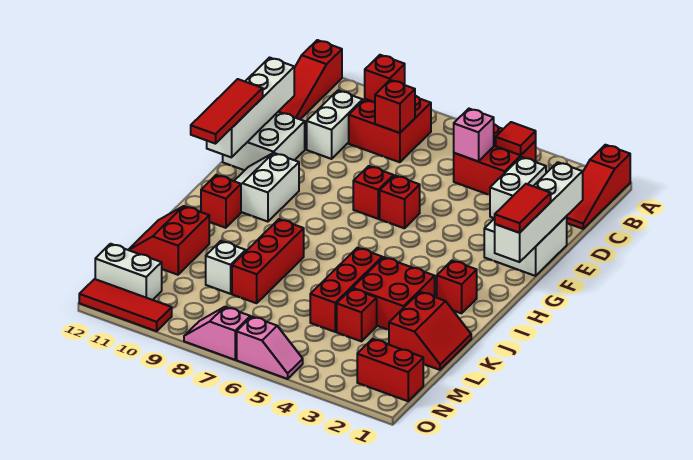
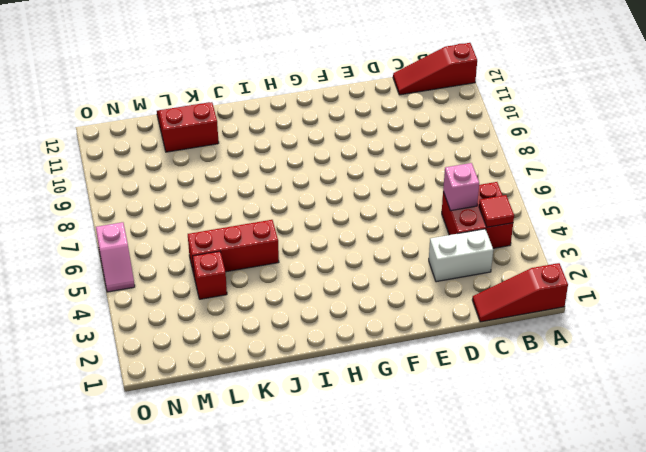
none -> red brick B8:C9 level 1
none -> white brick C10:D10 level 1
none -> white brick E1:F2 level 1
none -> white brick E11:F12 level 1

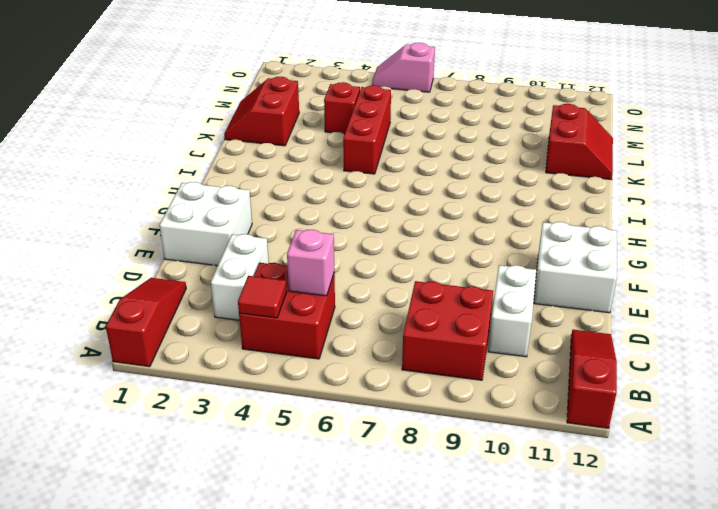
none -> red brick F6 level 1
none -> red brick F7 level 1
none -> white slope G10:H11 level 1 top 10
none -> red brick I2 level 1

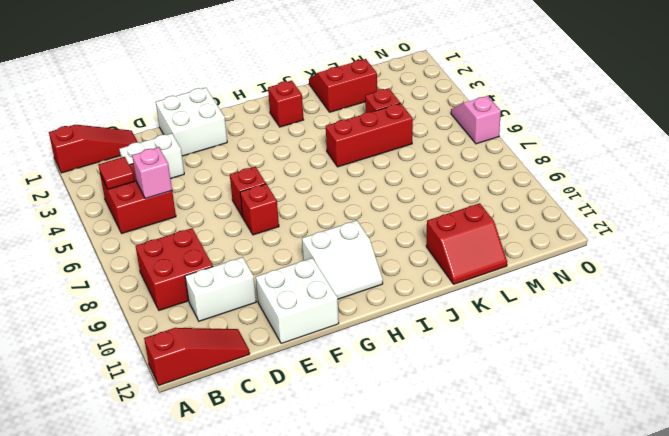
none -> red brick I11 level 1
none -> red brick J3:K4 level 1
none -> red brick J8:L8 level 1
none -> white brick L9 level 1

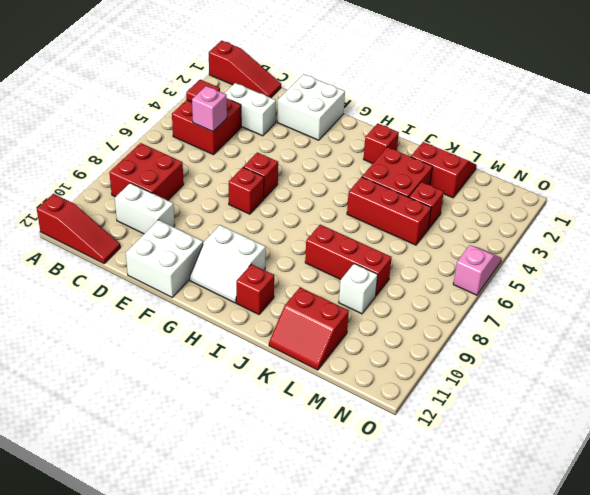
none -> red brick N1:N2 level 1
none -> white brick N11:N12 level 1
none -> pink slope O7:O8 level 1 top 7
none -> red tile O10:O12 level 1

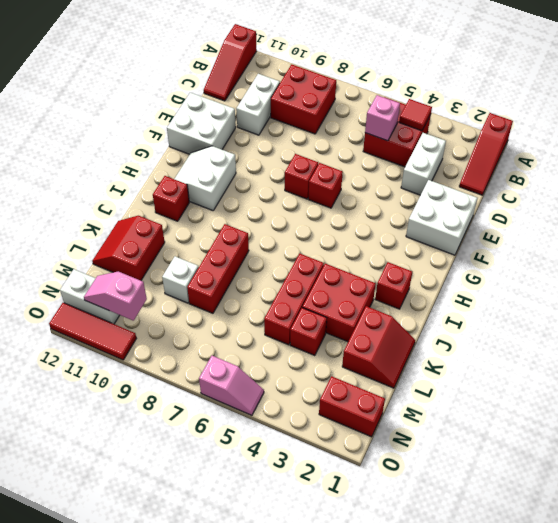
pink slope N10:N11 level 2 top 10 -> pink slope O7:O8 level 1 top 7
none -> red brick B9 level 2
none -> red brick C8 level 2
none -> white brick D1:G1 level 2
none -> white brick D12:G12 level 2

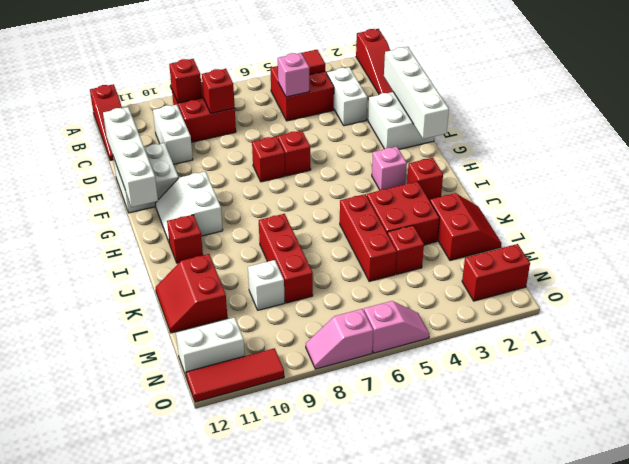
pink brick H3 level 1 -> none
none -> red tile F1:G1 level 3
none -> red tile F12:H12 level 3

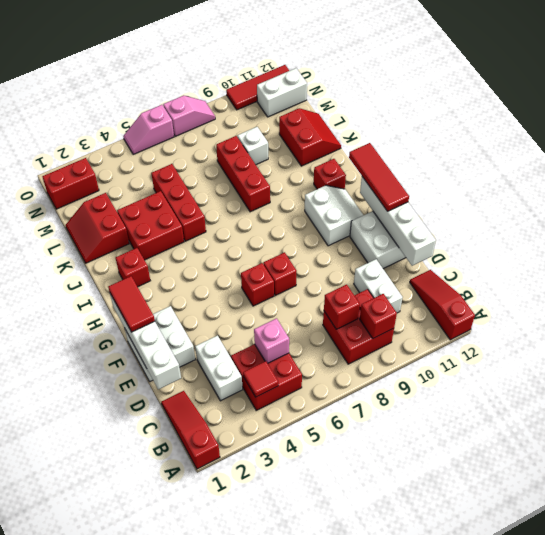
none -> red brick L4 level 1

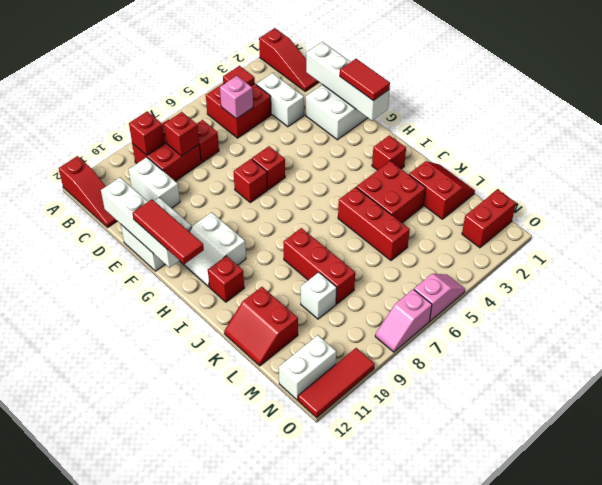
red brick C7 level 1 -> red brick L4 level 1

